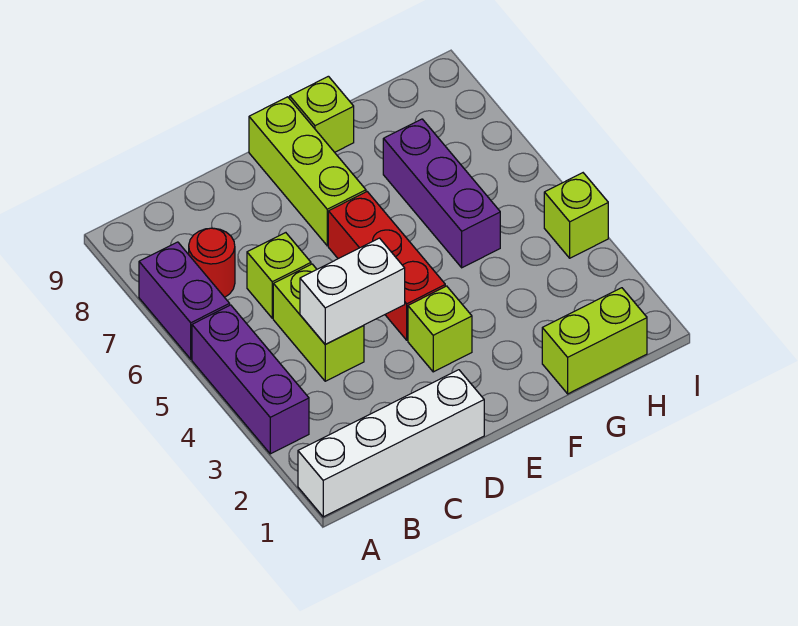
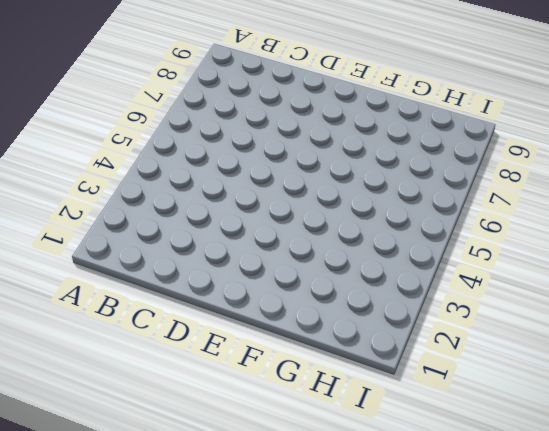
none -> white brick A1:D1 level 1
none -> purple brick A3:A5 level 1
none -> purple brick A6:A7 level 1

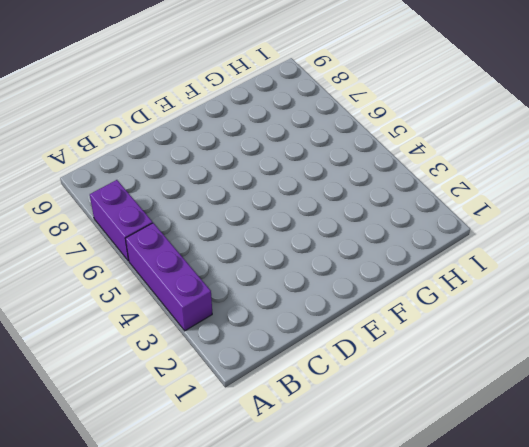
none -> white brick A1:D1 level 1
none -> red round brick B7 level 1
none -> lime brick C4:C5 level 1

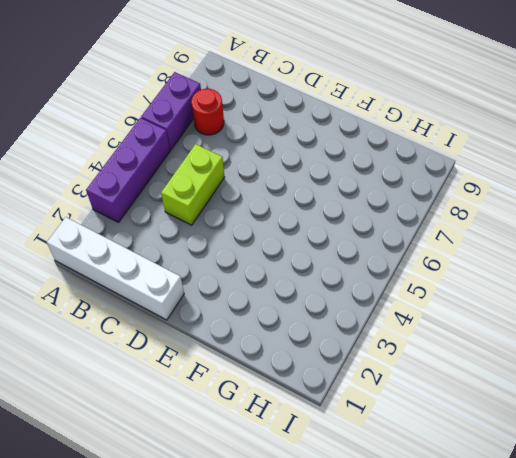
none -> lime brick C6 level 1
none -> lime brick E3 level 1
none -> red brick E4:E6 level 1

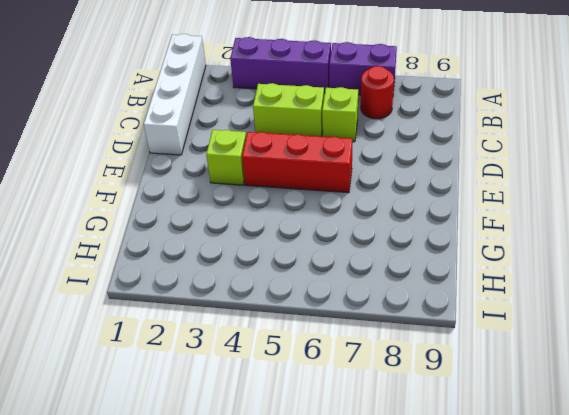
none -> lime brick E7:E9 level 1
none -> lime brick F9 level 1
none -> lime brick G1:H1 level 1

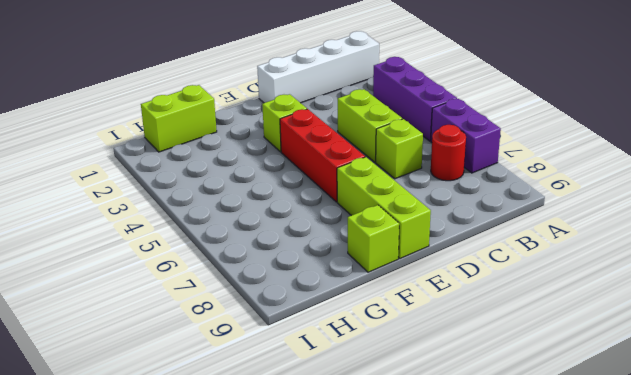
none -> purple brick G5:G7 level 1
none -> lime brick I4 level 1
none -> white brick C4:D4 level 2

